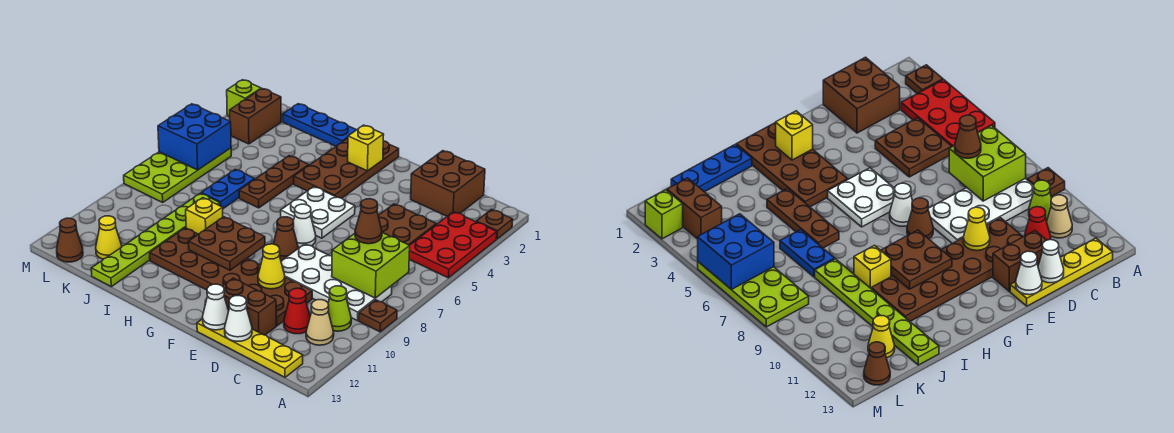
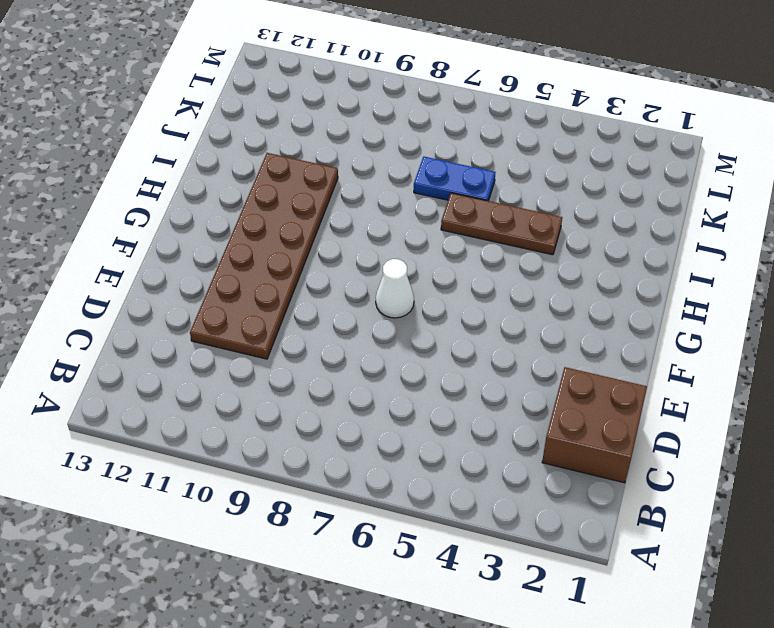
none -> brown plate A2 level 1
none -> red plate A3:B5 level 1
none -> brown plate A9 level 1
none -> white plate B8:E9 level 1

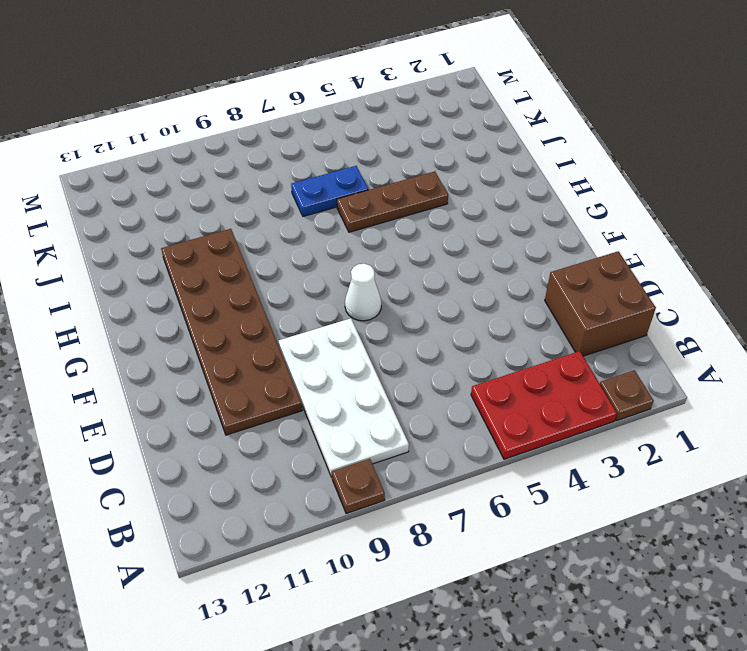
none -> lime cone B10 level 1
none -> tan cone B11 level 1
none -> yellow plate B13:E13 level 1
none -> brown plate C4:D5 level 1

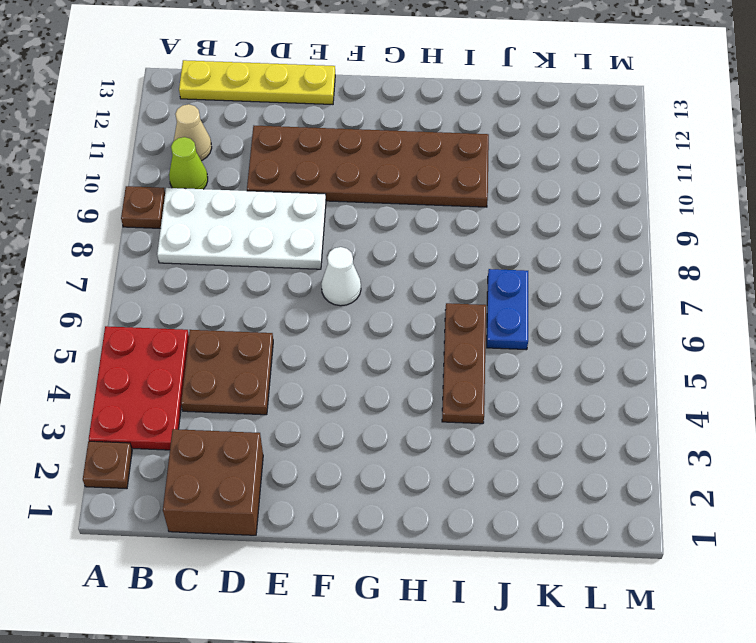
none -> red cone C11 level 1
none -> brown brick D12:E12 level 1
none -> white plate F5:G6 level 1
none -> brown cone F8 level 1

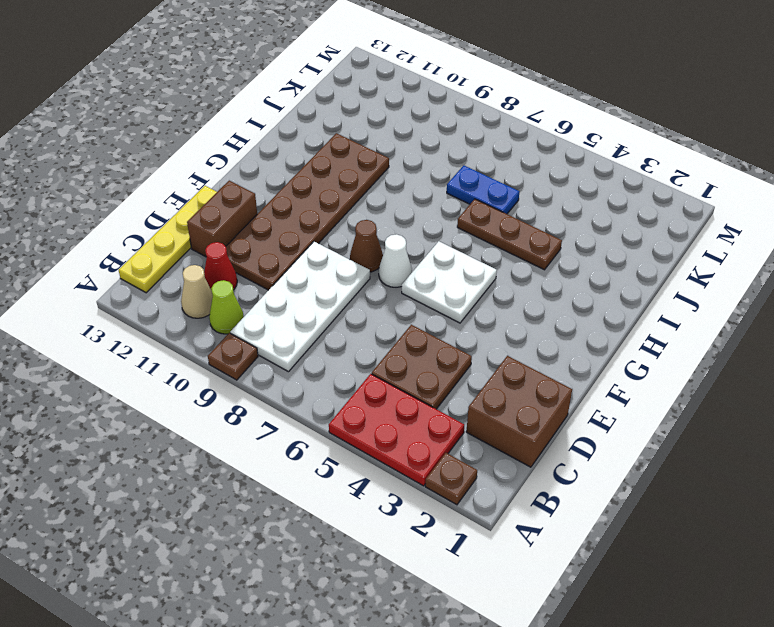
none -> brown plate G1:H4 level 1
none -> blue plate I1:K1 level 1
none -> yellow brick I9 level 1
none -> lime plate J8:J13 level 1

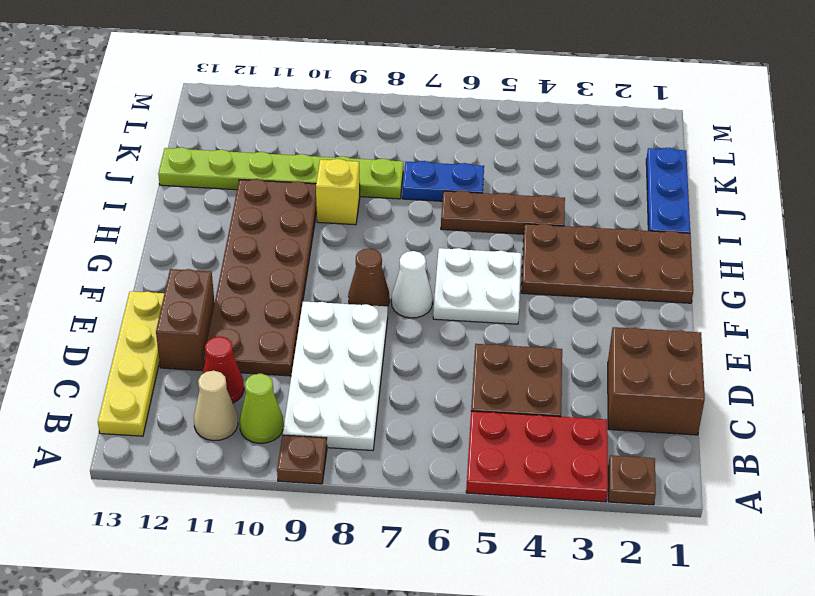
none -> yellow cone K12 level 1
none -> brown brick L2:L3 level 1
none -> lime plate L5:M8 level 1
none -> brown cone L13 level 1

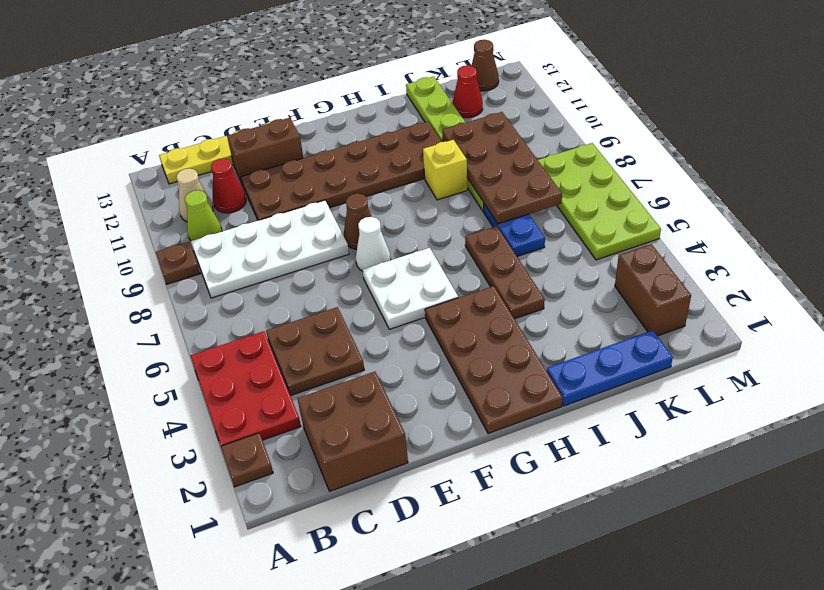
brown plate J7:K10 level 2 -> none
red cone K12 level 1 -> yellow cone K12 level 1
none -> lime brick M2 level 1
none -> lime brick B7:C8 level 2
none -> white cone D13 level 2
none -> yellow cone E10 level 2

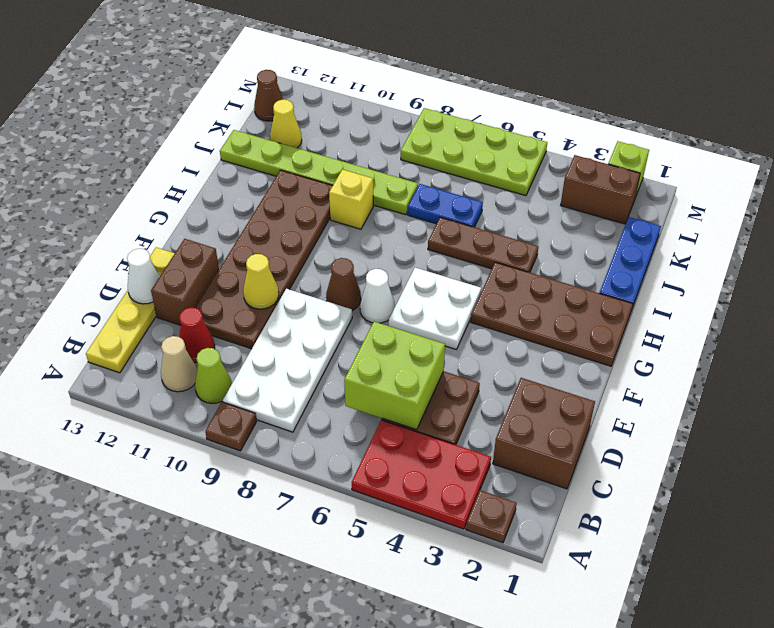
lime brick C5:D6 level 2 -> lime brick B7:C8 level 2
none -> white cone E13 level 2
none -> yellow brick G2 level 2
none -> brown plate G9:H10 level 2
none -> blue brick L5:M6 level 2

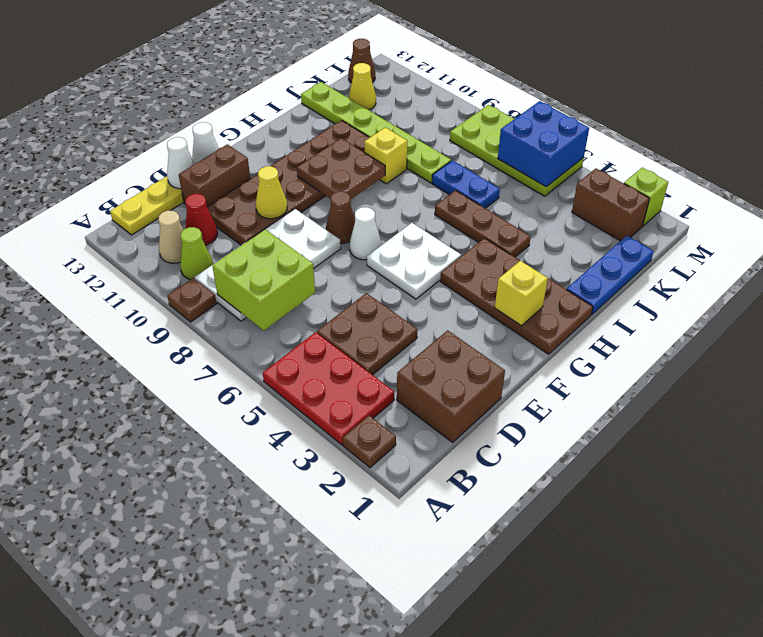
none -> brown cone C7 level 3

